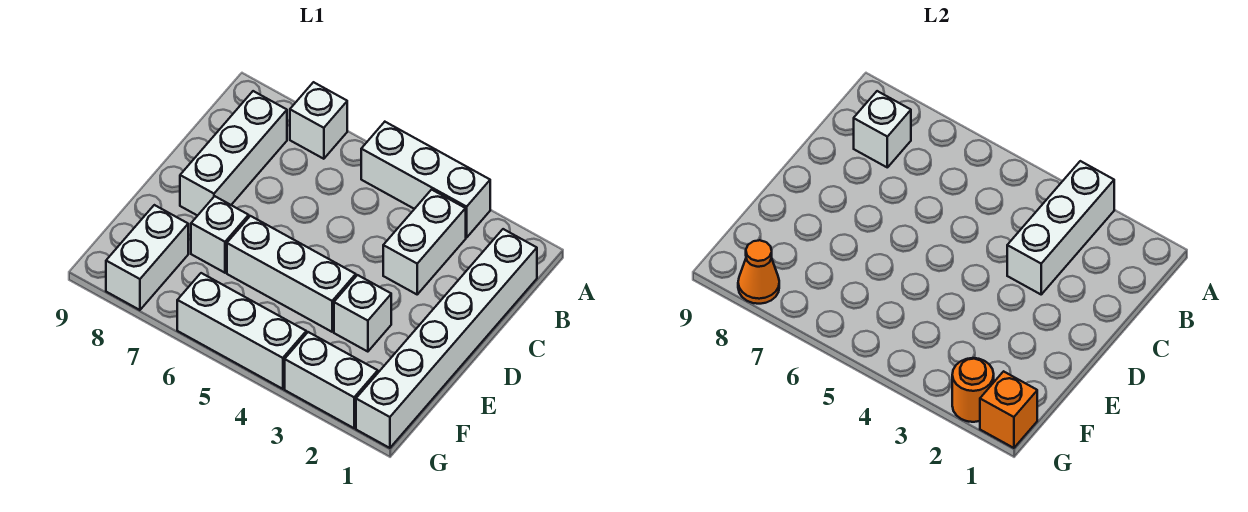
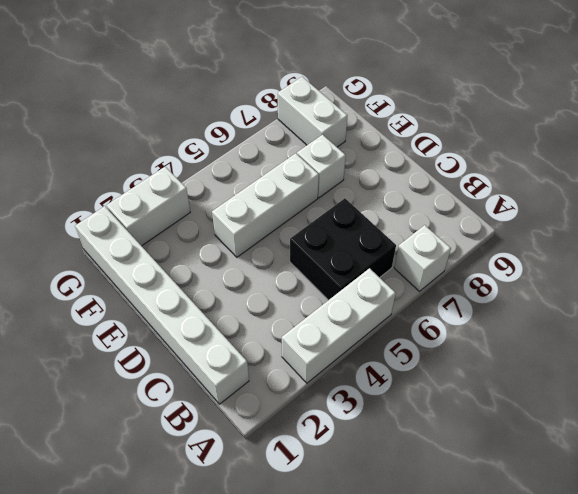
black brick B5:C6 level 1 -> none
none -> white brick B3:C3 level 1
none -> white brick B8:D8 level 1
none -> white brick E3 level 1

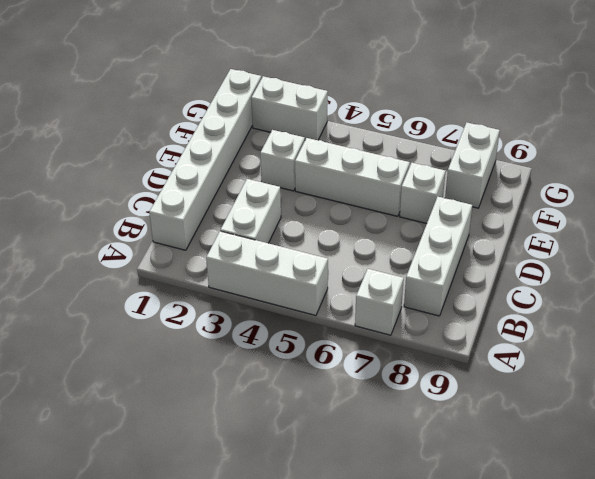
none -> white brick G4:G6 level 1
none -> white brick A3:C3 level 2
none -> white brick B8 level 2

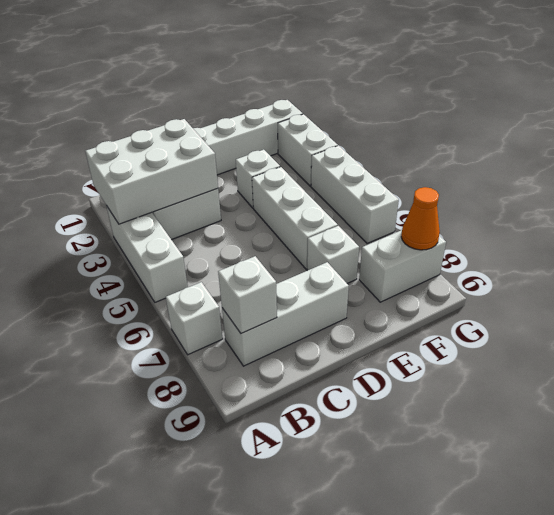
white brick A2:C3 level 2 -> white brick A3:C3 level 2
none -> orange brick G1 level 2
none -> orange round brick G2 level 2

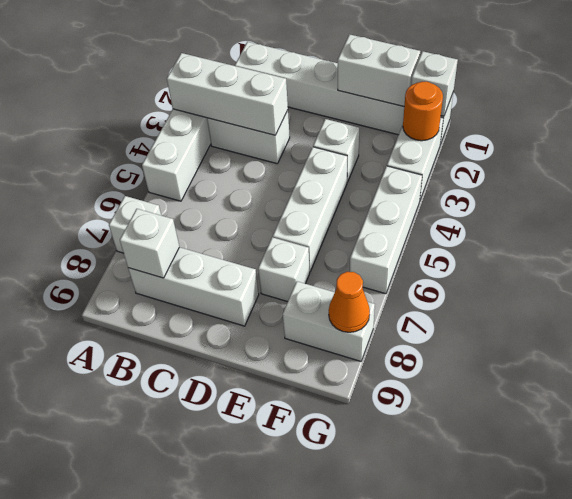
white brick E1:F1 level 2 -> none
white brick G1 level 2 -> orange brick G1 level 2

